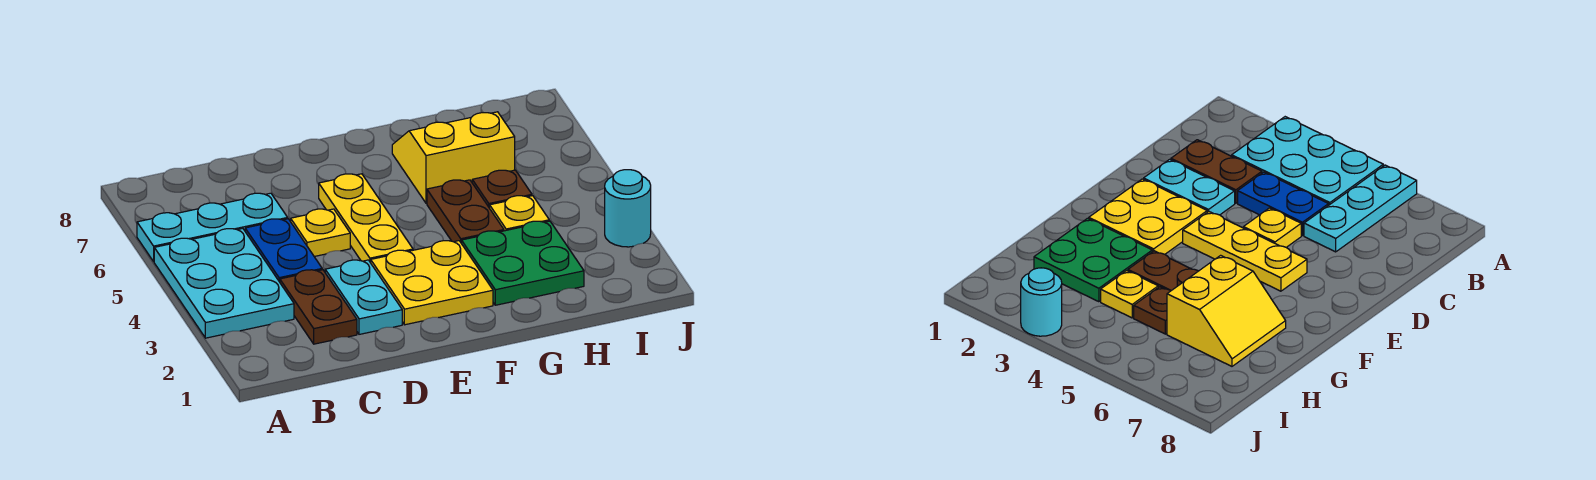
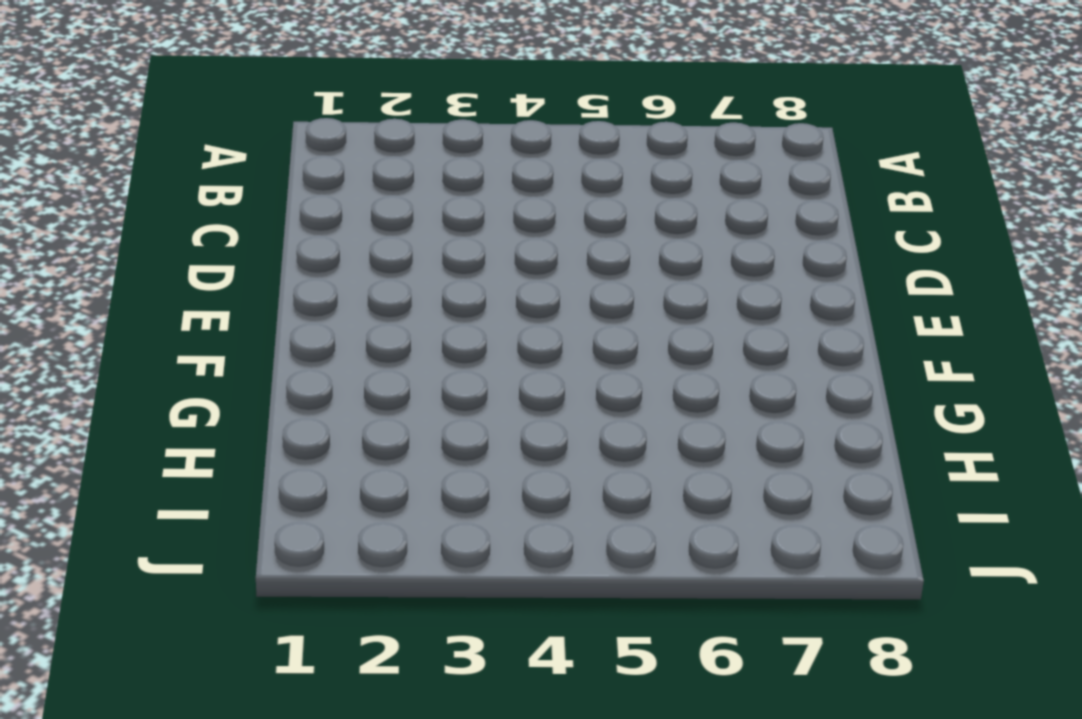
none -> cyan plate A3:B5 level 1
none -> cyan plate A6:C6 level 1
none -> brown plate C2:C3 level 1

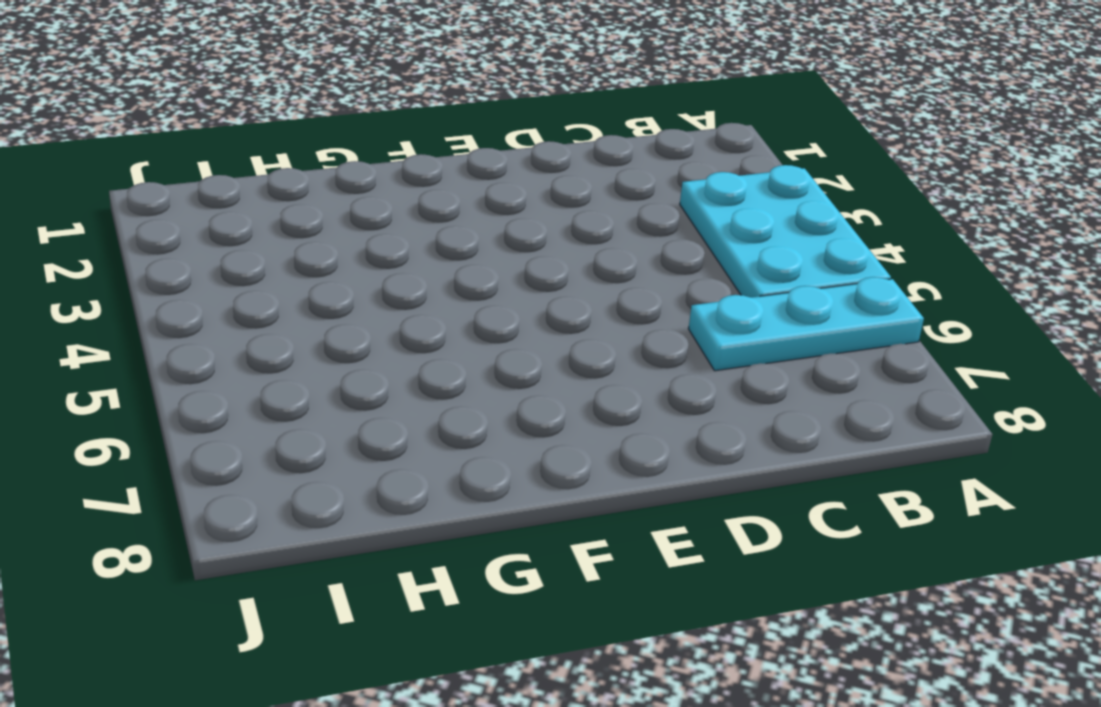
none -> brown plate C2:C3 level 1
none -> blue plate C4:C5 level 1
none -> cyan plate D2:D3 level 1

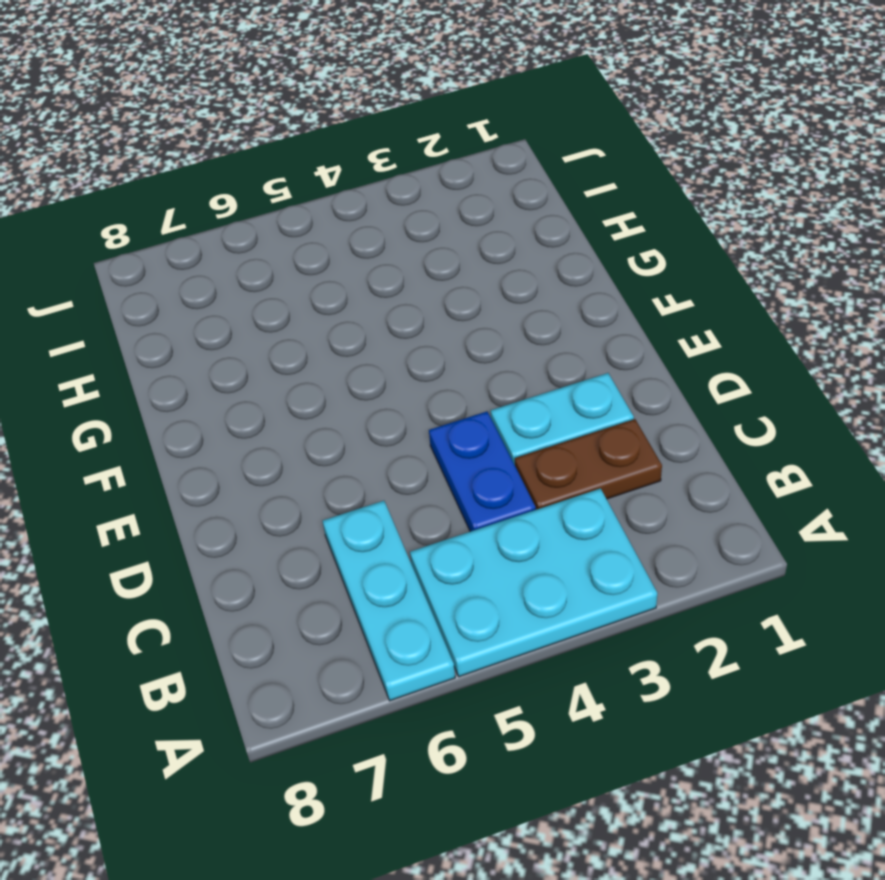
blue plate C4:D4 level 1 -> blue plate C4:C5 level 1
none -> yellow plate D5 level 1
none -> yellow plate E2:F3 level 1
none -> yellow plate E4:E6 level 1

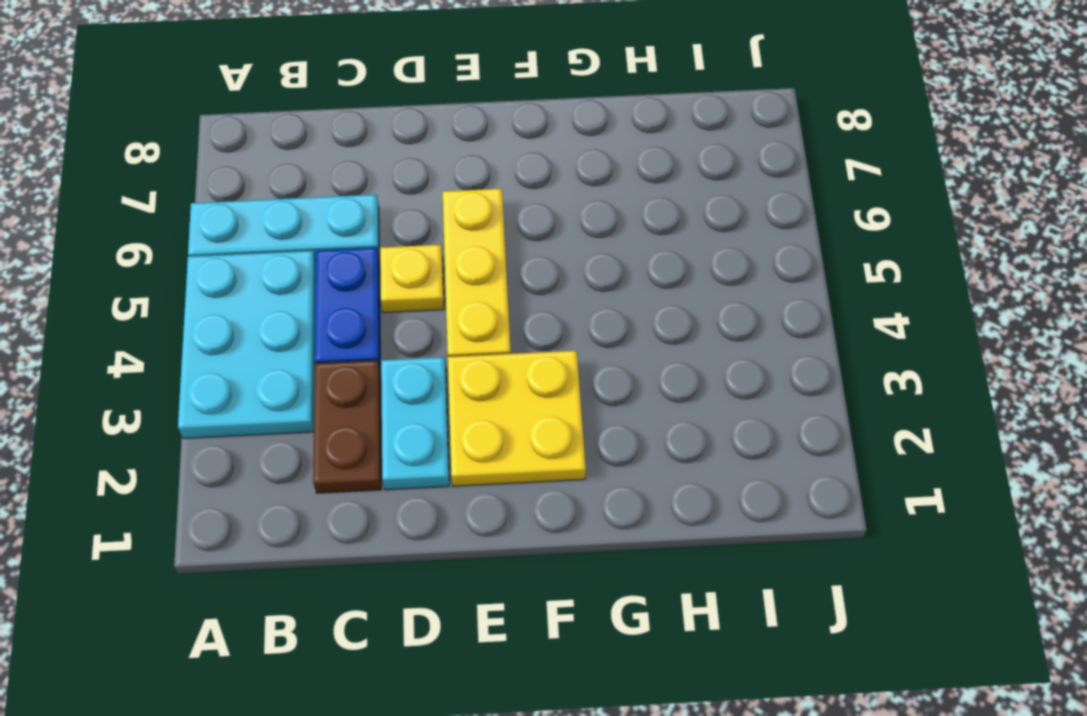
none -> green plate G2:H3 level 1
none -> brown plate G4:G5 level 1
none -> yellow slope G6:H7 level 1 top 6

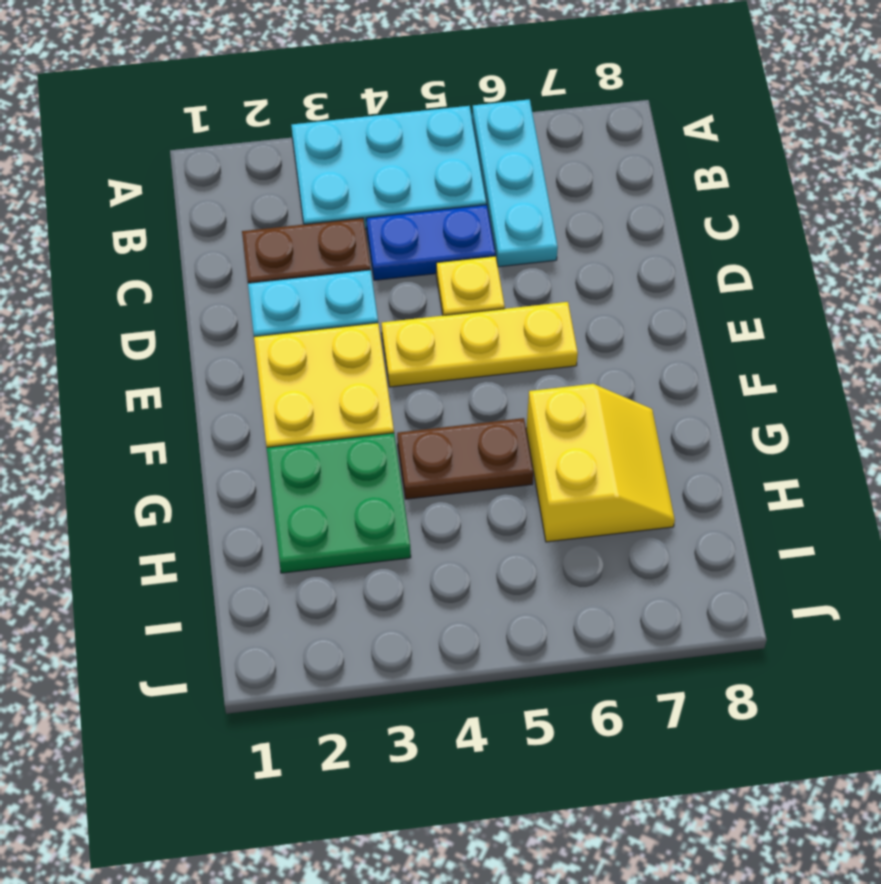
none -> yellow plate H4 level 1
none -> brown plate H5 level 1
none -> cyan round brick J3 level 1

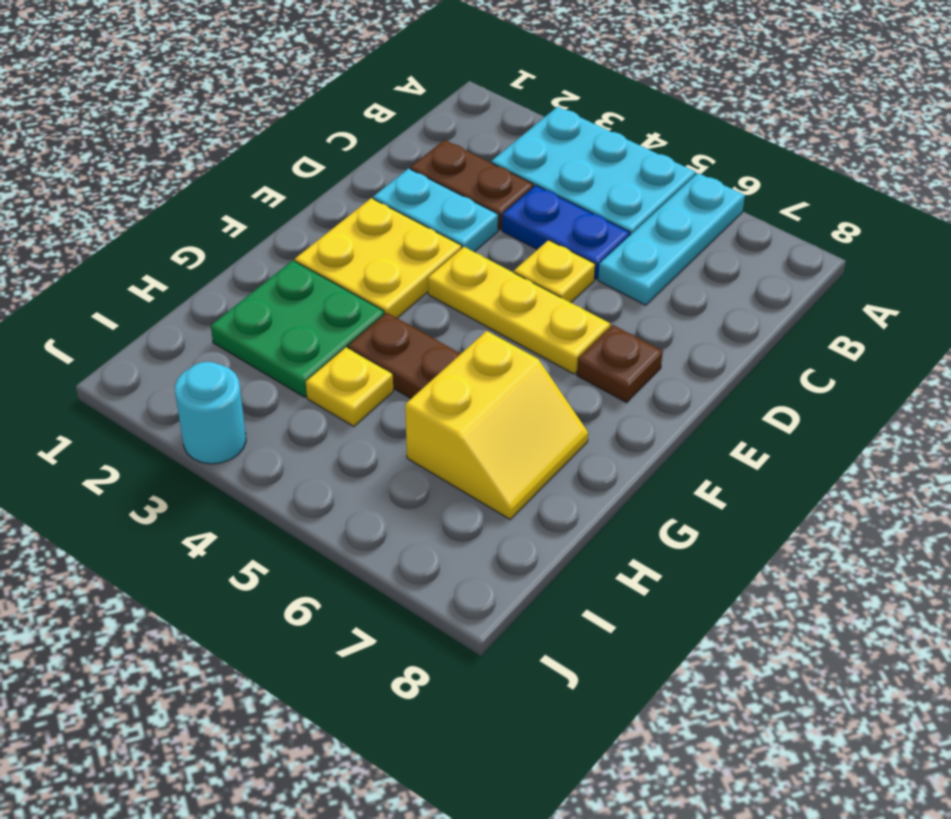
brown plate E7 level 1 -> brown plate H5 level 1

